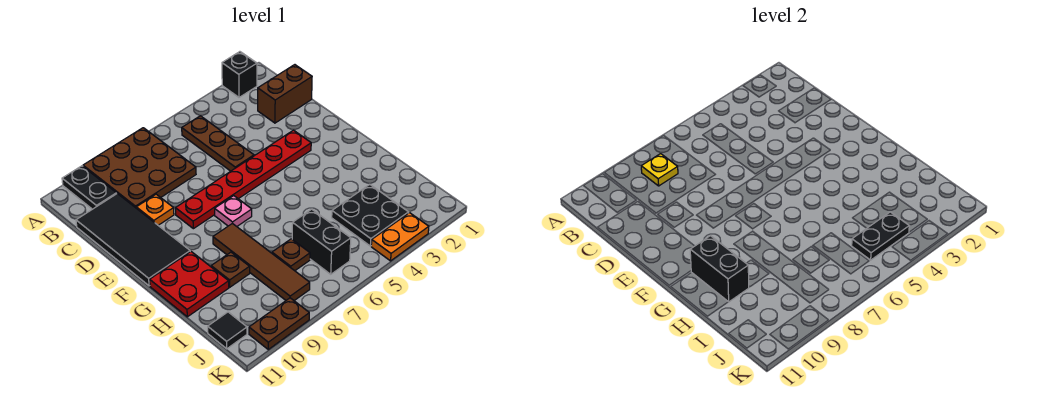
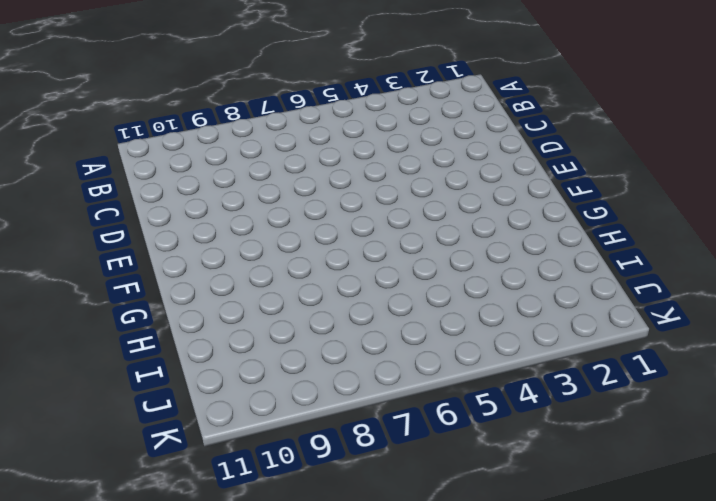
none -> black brick A2 level 1
none -> brown plate A7:C9 level 1
none -> black plate A10:B10 level 1

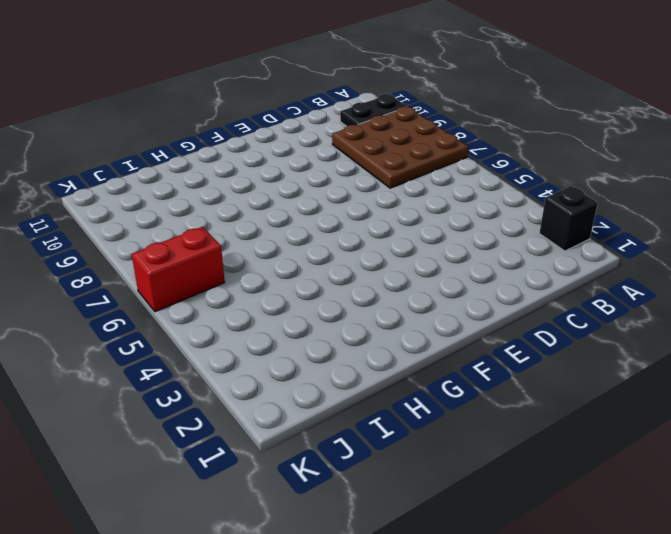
red brick J6:K6 level 1 -> black brick I6:J6 level 1
none -> brown plate B5:D5 level 1
none -> brown brick C1:C2 level 1
none -> black tile C10:F11 level 1

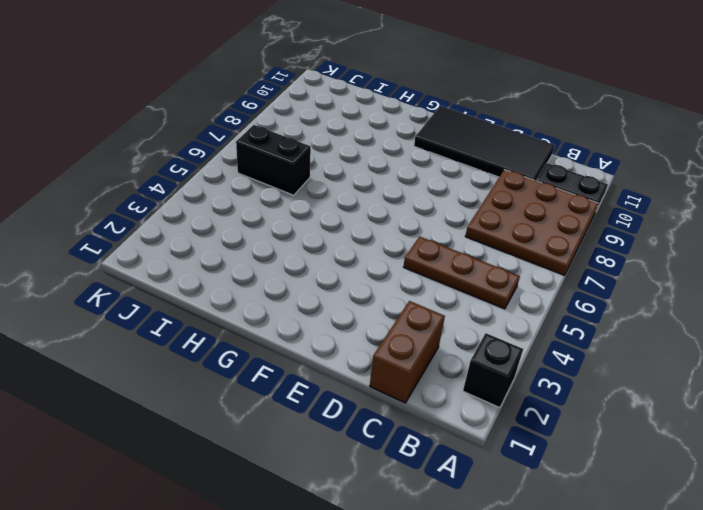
none -> orange plate D9 level 1
none -> red plate E3:E8 level 1
none -> pink plate F7 level 1

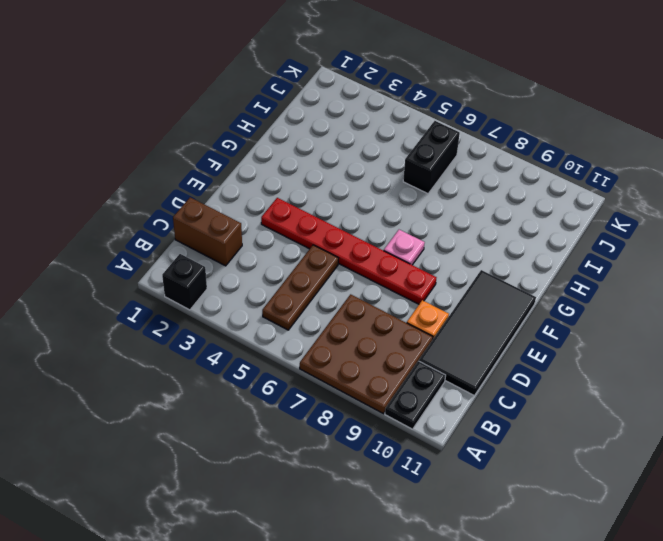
none -> brown tile G8:J8 level 1
none -> red plate G10:H11 level 1
none -> brown plate H9 level 1

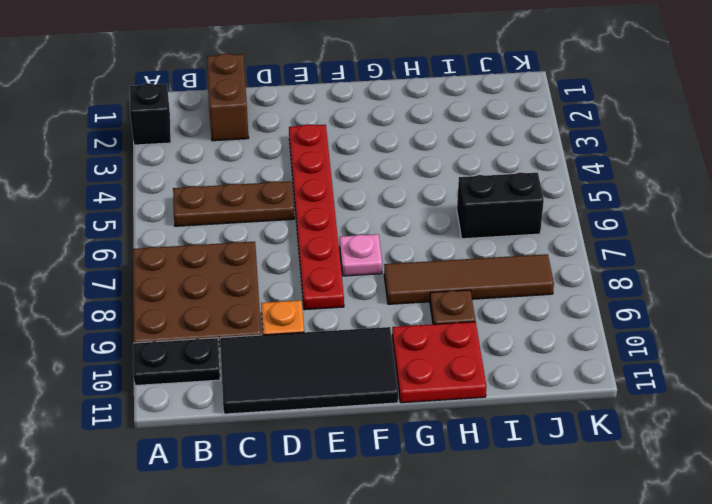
none -> black plate I3:J4 level 1
none -> brown plate I7 level 1
none -> black tile J11 level 1

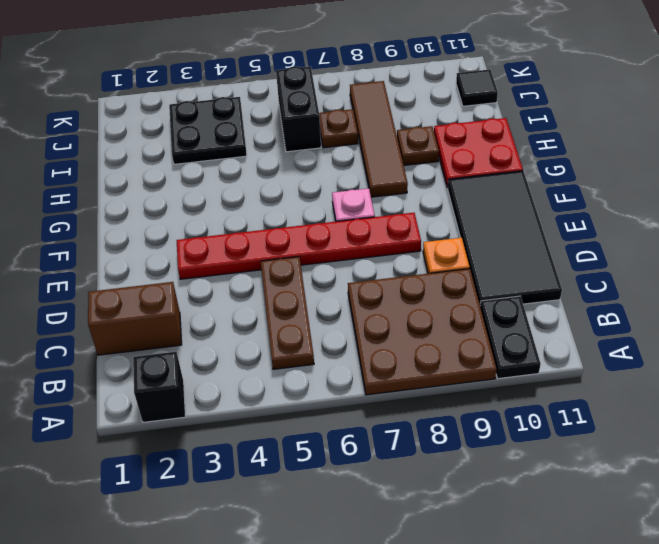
none -> orange plate K3:K4 level 1
none -> brown plate K9:K10 level 1
none -> yellow plate B8 level 2

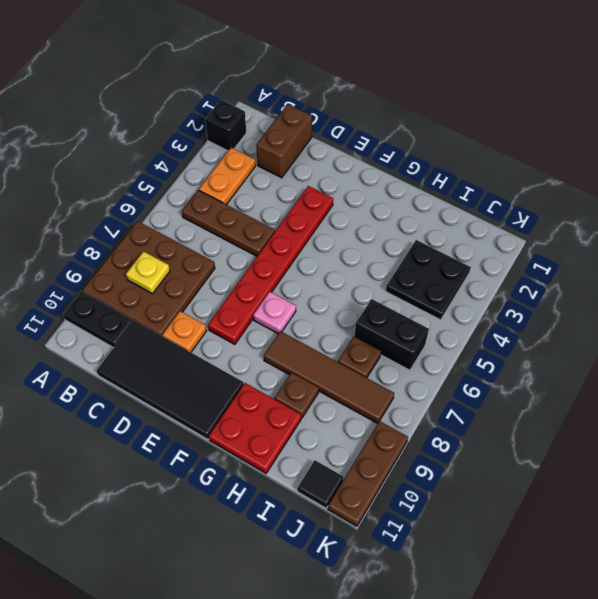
orange plate B3:B4 level 1 -> orange plate K3:K4 level 1
brown plate K9:K11 level 1 -> brown plate K9:K10 level 1
none -> black brick G10:H10 level 2
none -> black plate J4:J5 level 2

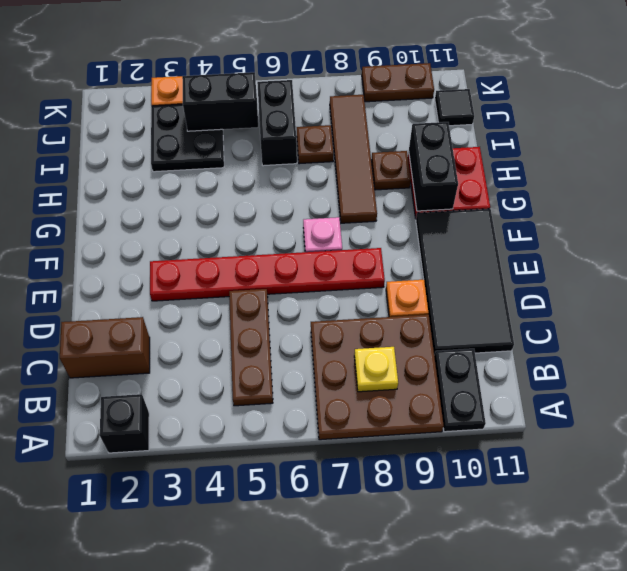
black brick J4:J5 level 2 -> black plate J4:J5 level 2

